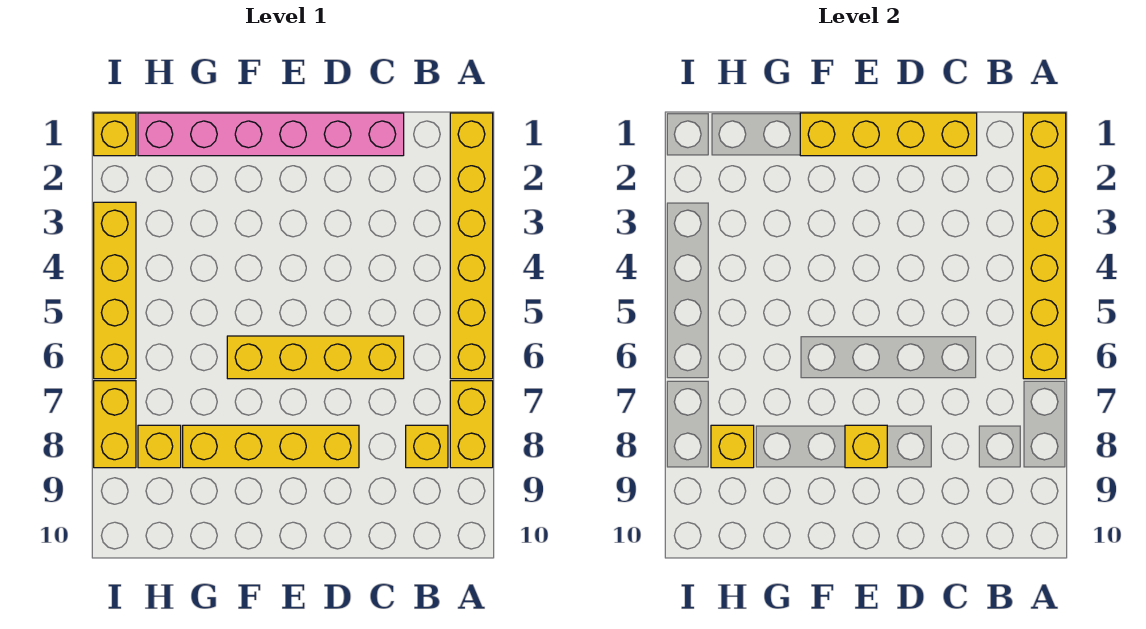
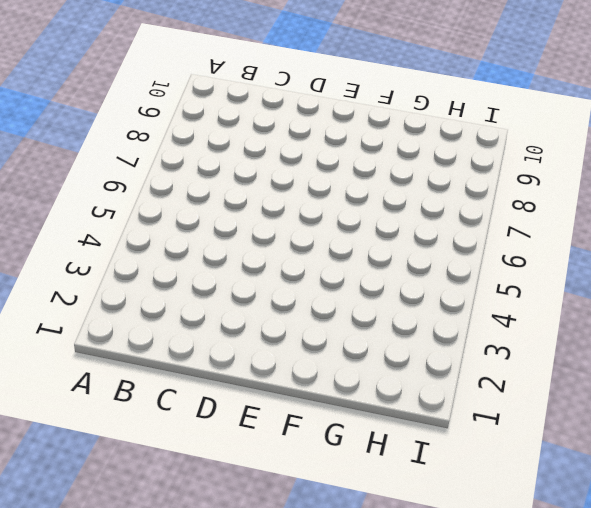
none -> yellow brick A1:A6 level 1
none -> yellow brick A7:A8 level 1
none -> yellow brick B8 level 1

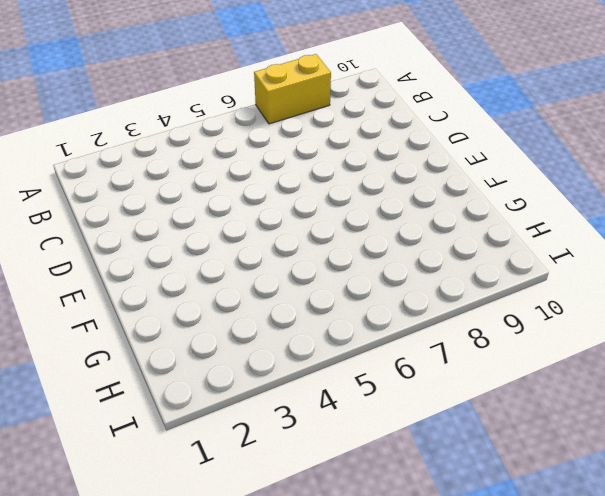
none -> yellow brick A1:A6 level 1
none -> yellow brick B8 level 1
none -> pink brick C1:H1 level 1

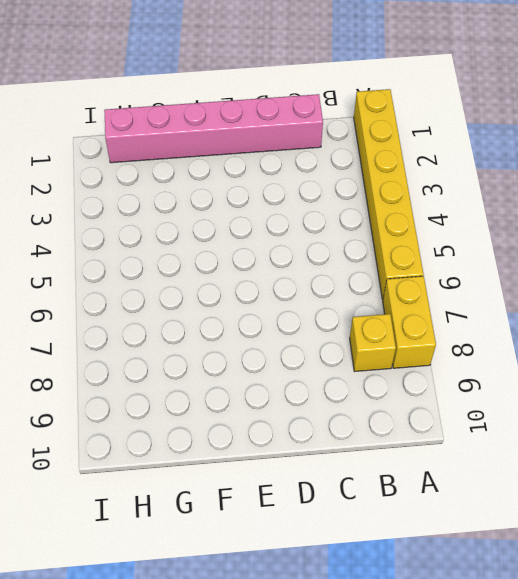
none -> yellow brick C6:F6 level 1
none -> yellow brick D8:G8 level 1
none -> yellow brick H8 level 1

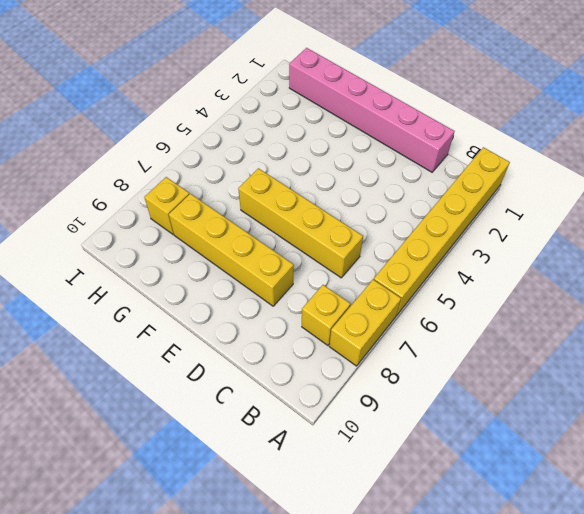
none -> yellow brick I1 level 1
none -> yellow brick I3:I6 level 1
none -> yellow brick I7:I8 level 1

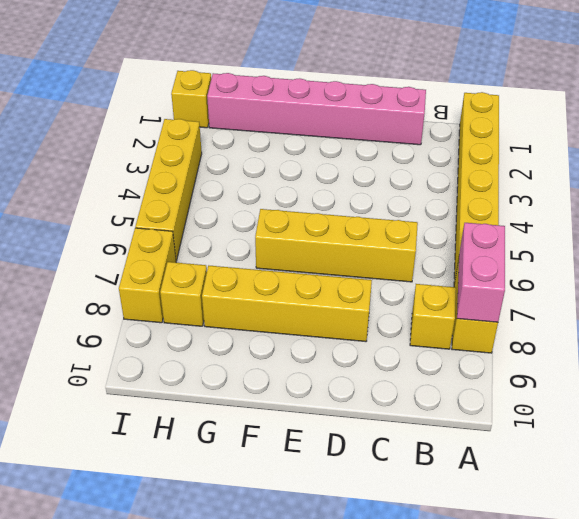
pink brick A7:A8 level 2 -> none
none -> yellow brick A1:A6 level 2
none -> yellow brick C1:F1 level 2
none -> yellow brick E8 level 2

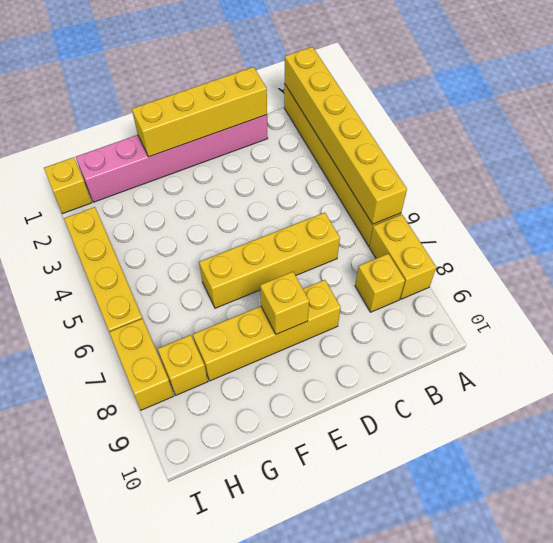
none -> yellow brick H8 level 2

